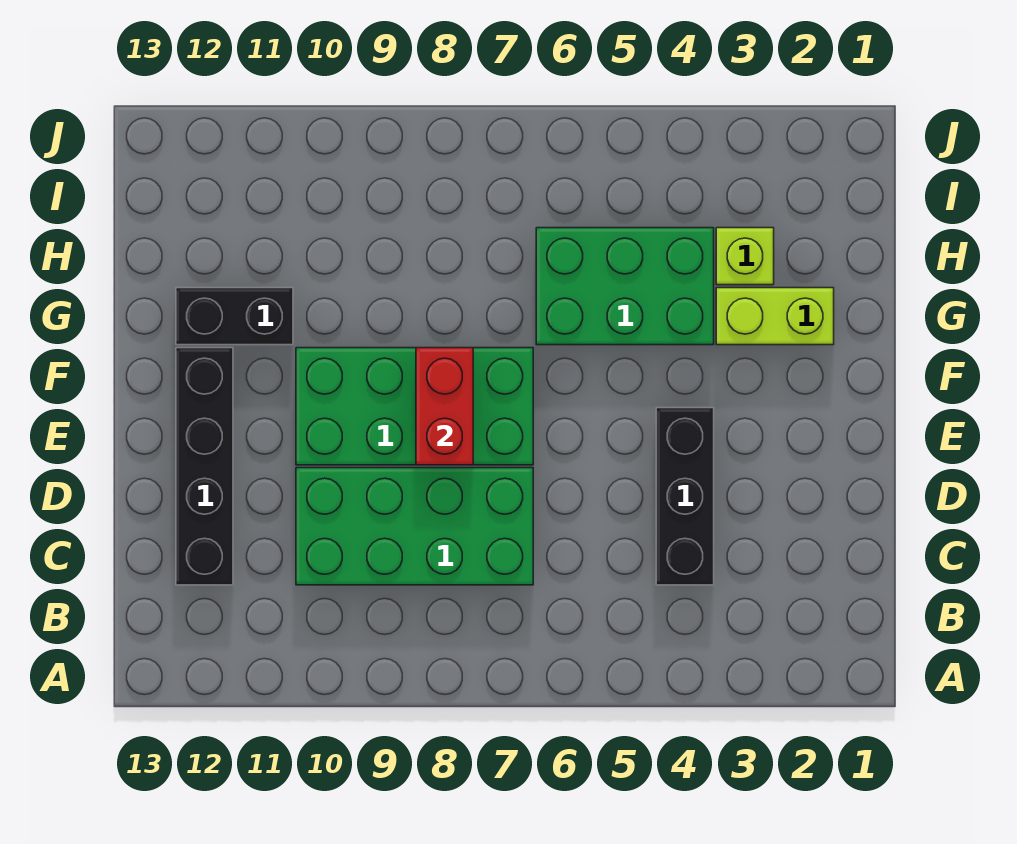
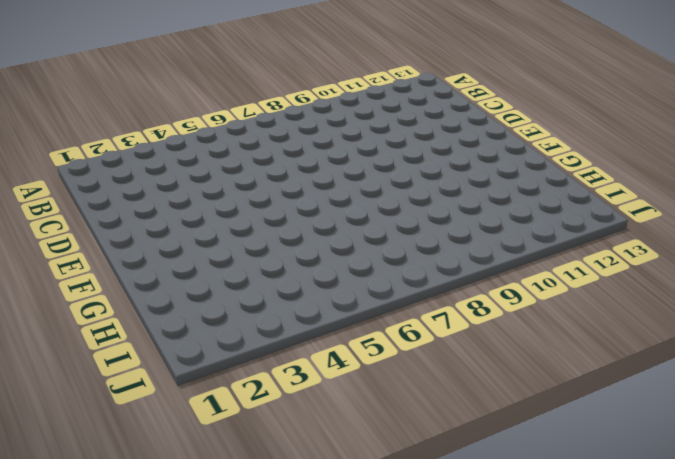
none -> black brick C4:E4 level 1
none -> green brick C7:D10 level 1

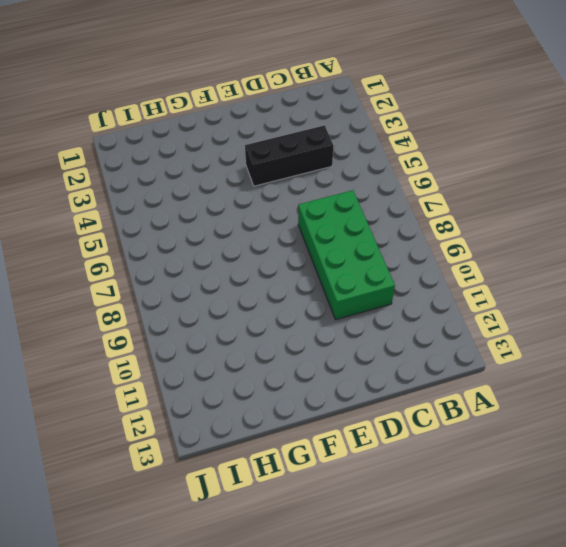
none -> black brick C12:F12 level 1
none -> green brick E7:F10 level 1

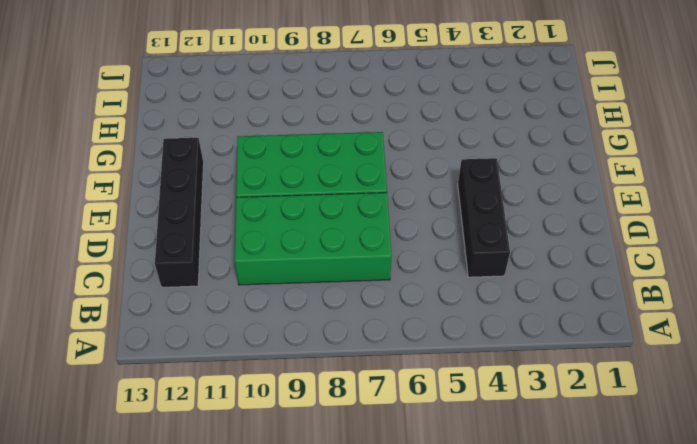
none -> lime brick G2:G3 level 1
none -> green brick G4:H6 level 1

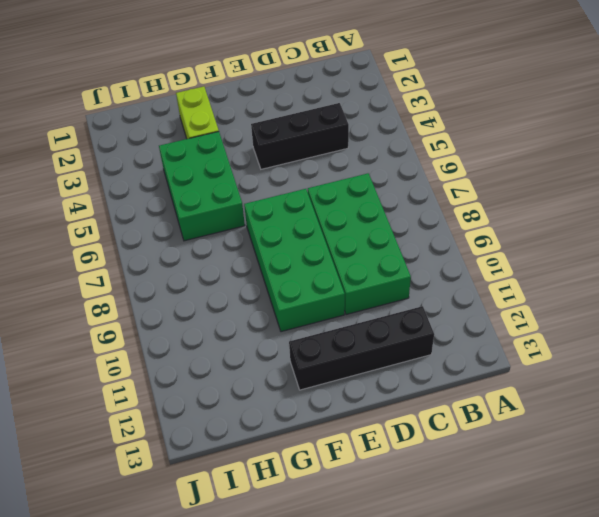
none -> black brick G11:G12 level 1
none -> lime brick H3 level 1

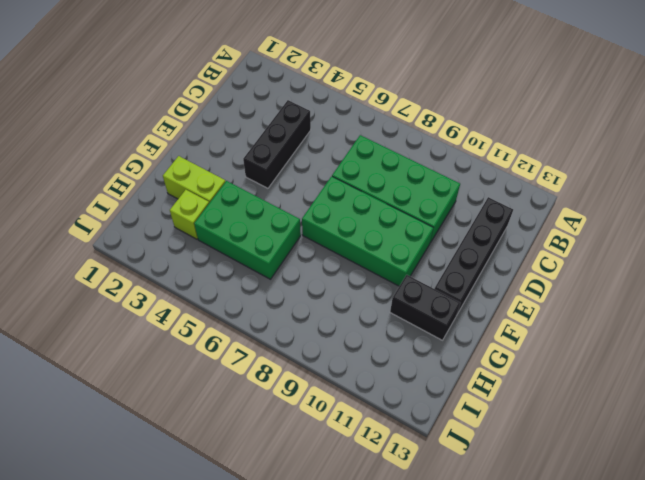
none -> red brick E8:F8 level 2

